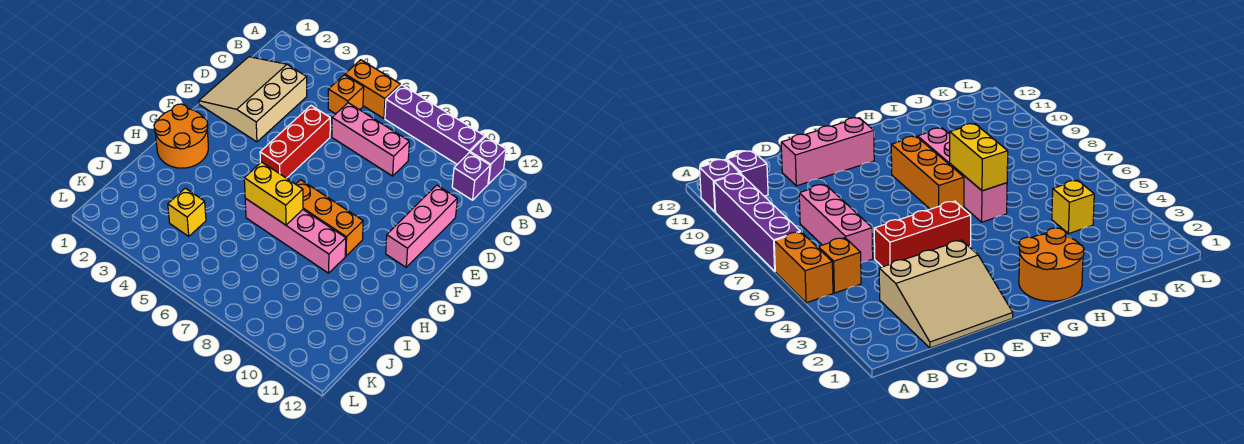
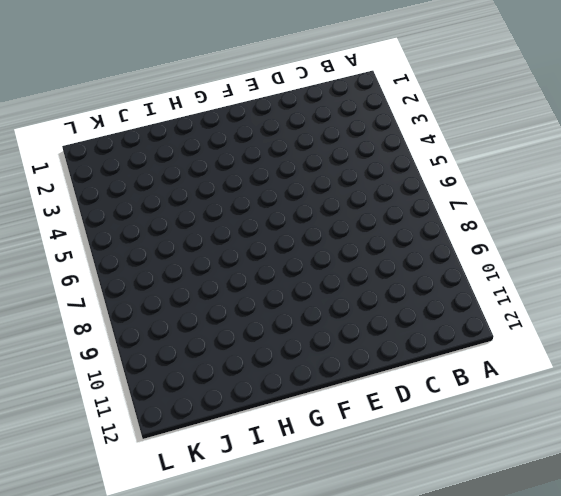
none -> orange brick A5:A6 level 1
none -> purple brick A7:A10 level 1
none -> purple brick A11 level 1

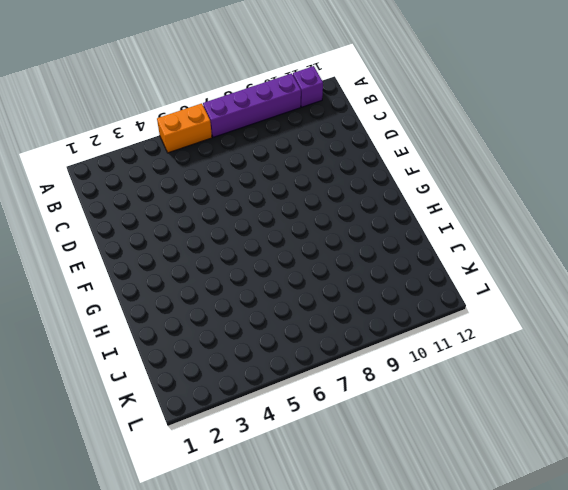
none -> orange brick B5 level 1
none -> purple brick B11 level 1
none -> tan slope C1:E3 level 1 top 3

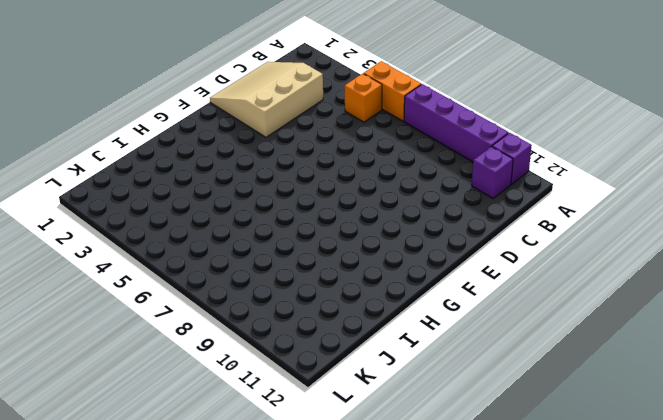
none -> pink brick C6:C8 level 1
none -> red brick D5:F5 level 1
none -> pink brick D11:F11 level 1

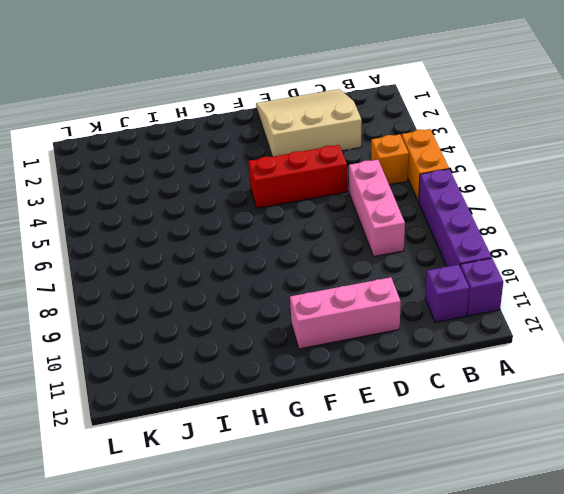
none -> orange round brick G1:H2 level 1
none -> orange brick G7:G9 level 1
none -> pink brick H6:H9 level 1

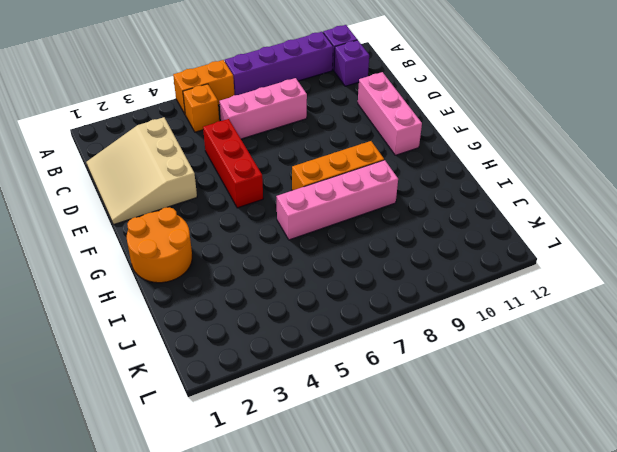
none -> yellow brick J4 level 1
none -> yellow brick H6:H7 level 2

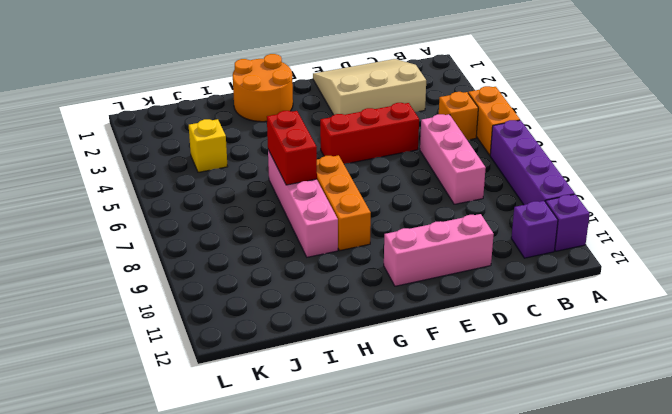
red brick H6:H7 level 2 -> yellow brick H6:H7 level 2

